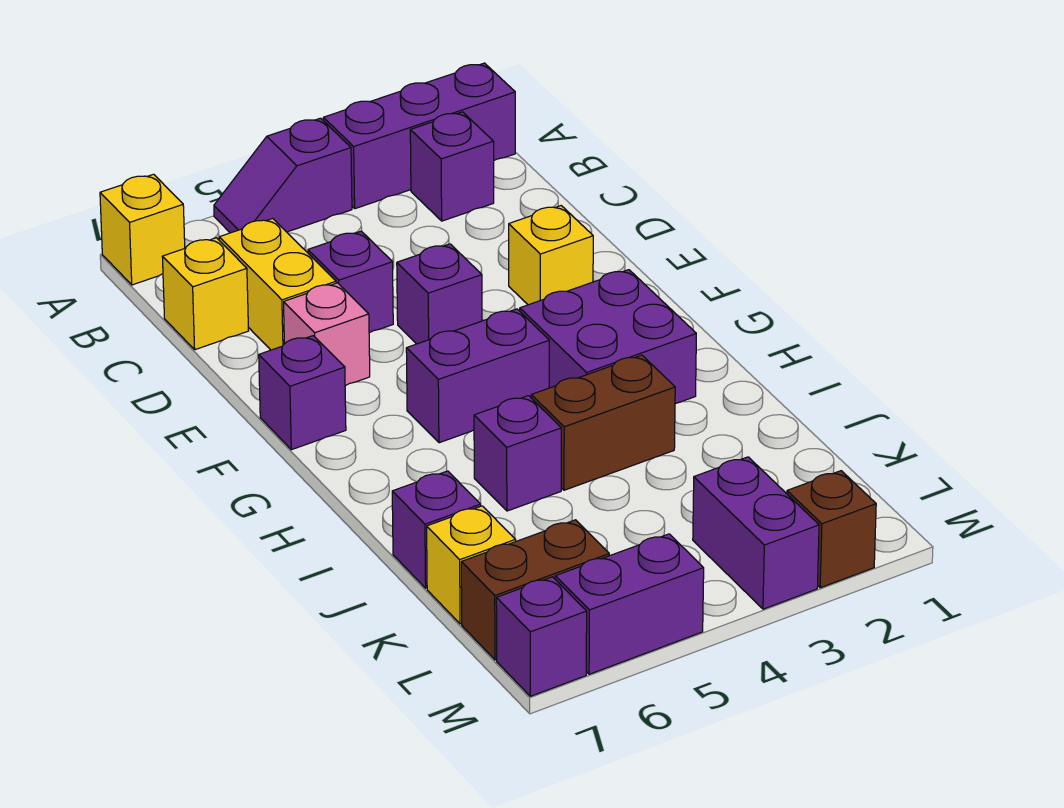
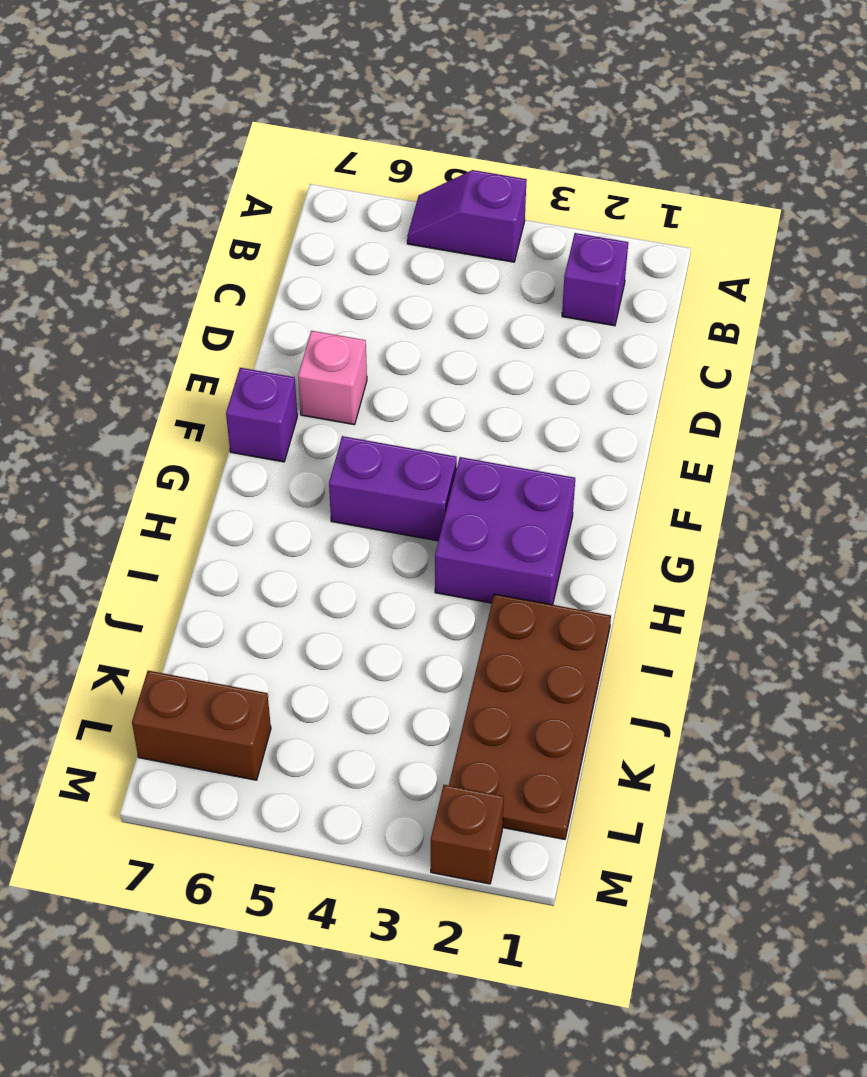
brown plate I1:L2 level 1 -> none
none -> purple brick A1:A3 level 1
none -> yellow brick A7 level 1
none -> yellow brick C6:D6 level 1

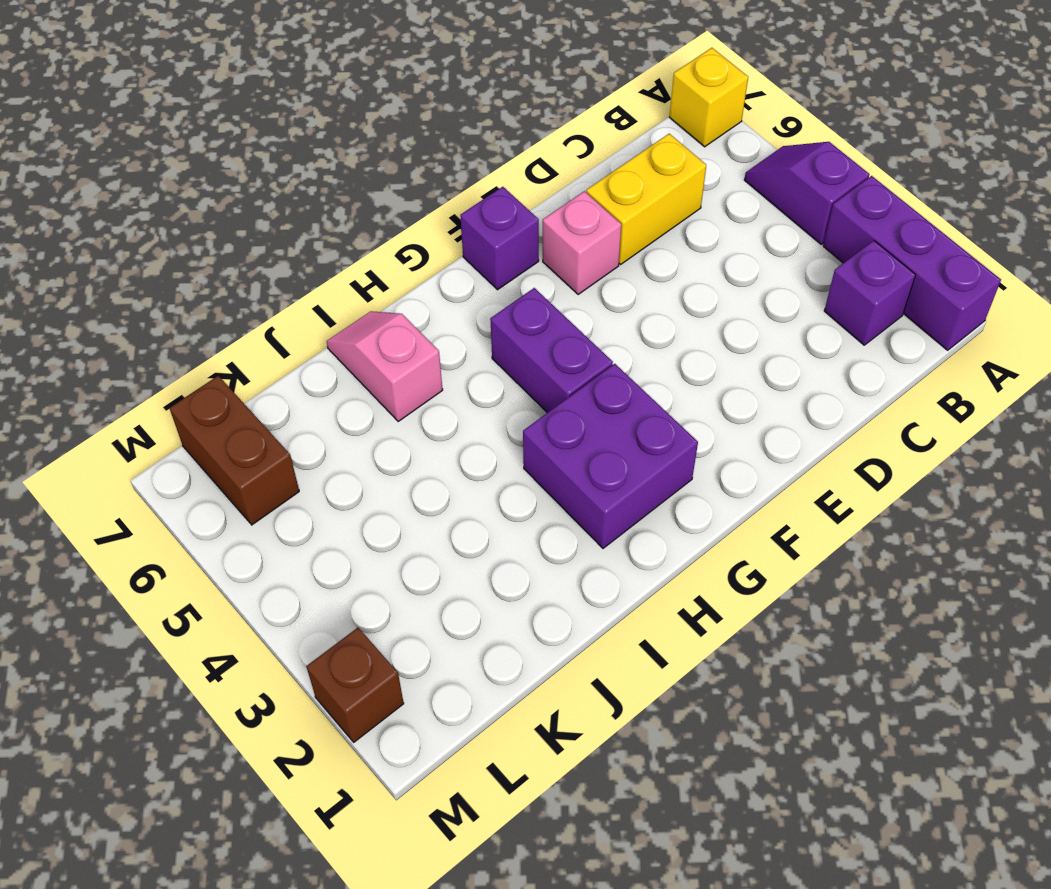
pink slope I6:I7 level 1 top 6 -> none
none -> yellow brick C7 level 1
none -> purple brick D5 level 1
none -> yellow brick E2 level 1

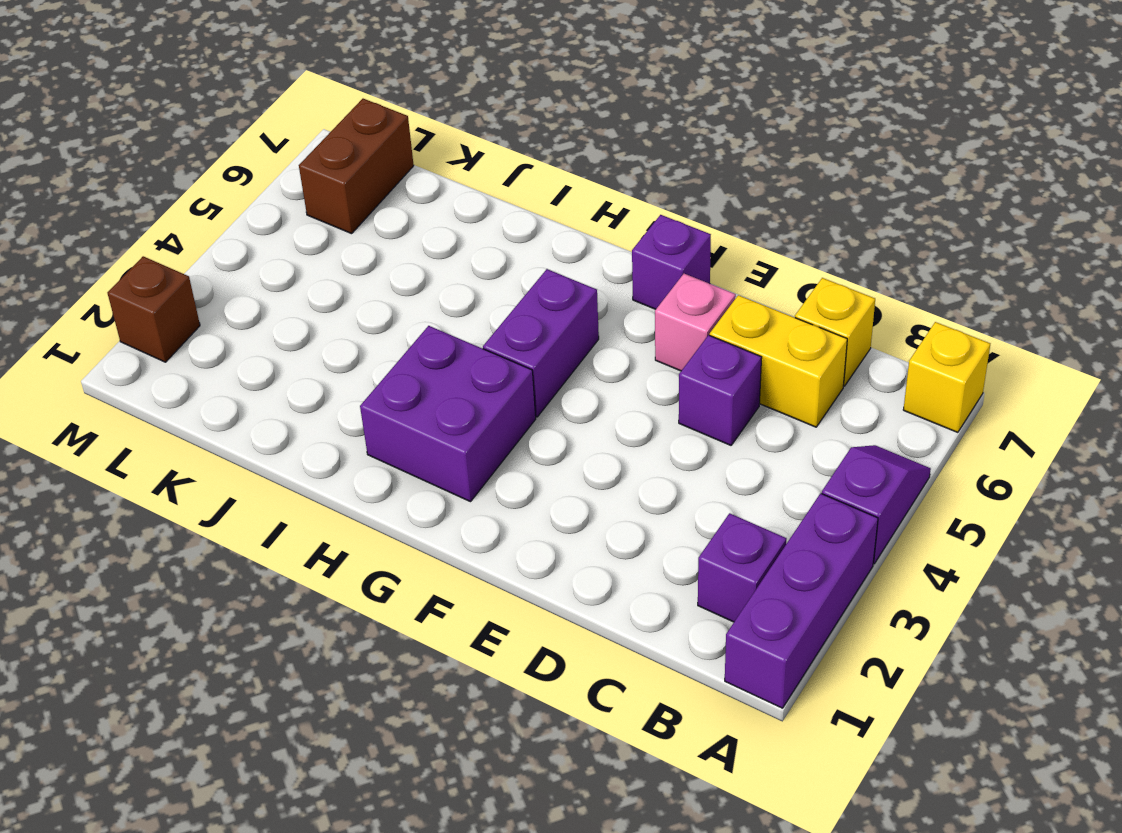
none -> yellow brick E2 level 1
none -> purple brick E4 level 1
none -> brown brick I3:I4 level 1

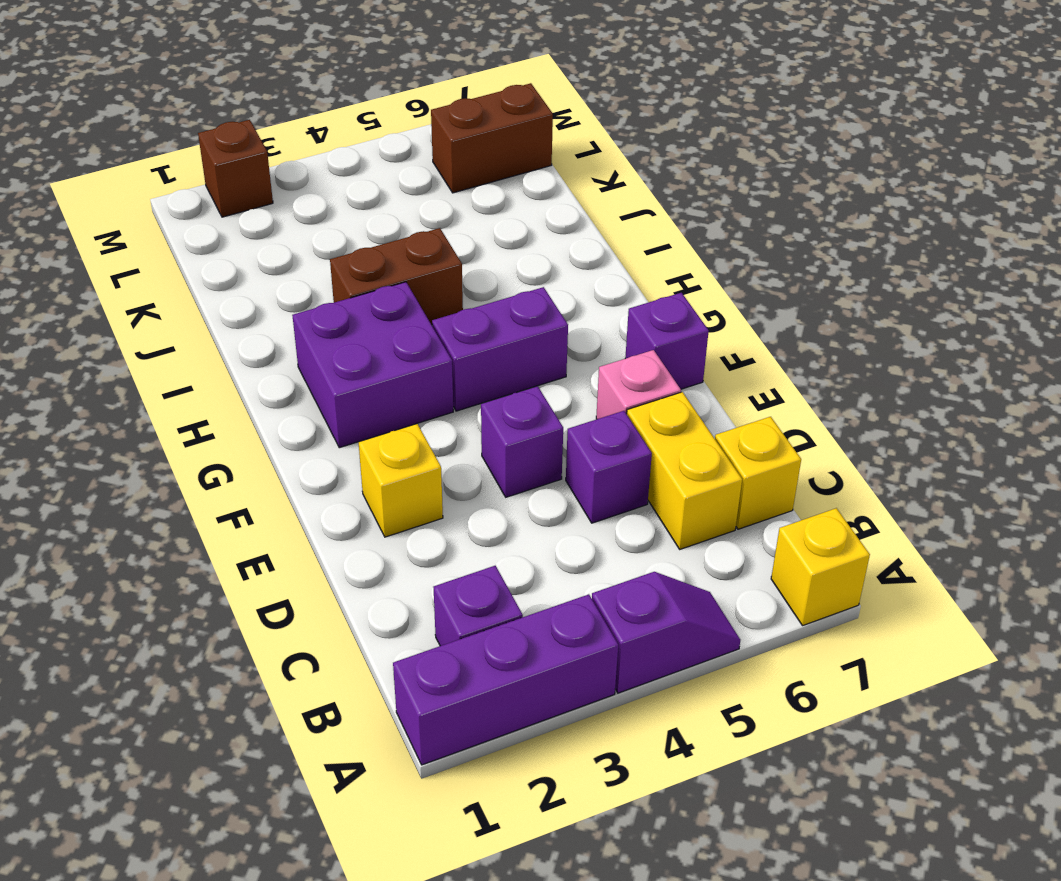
none -> purple brick I5 level 1
none -> purple brick J7 level 1
none -> yellow brick K7 level 1

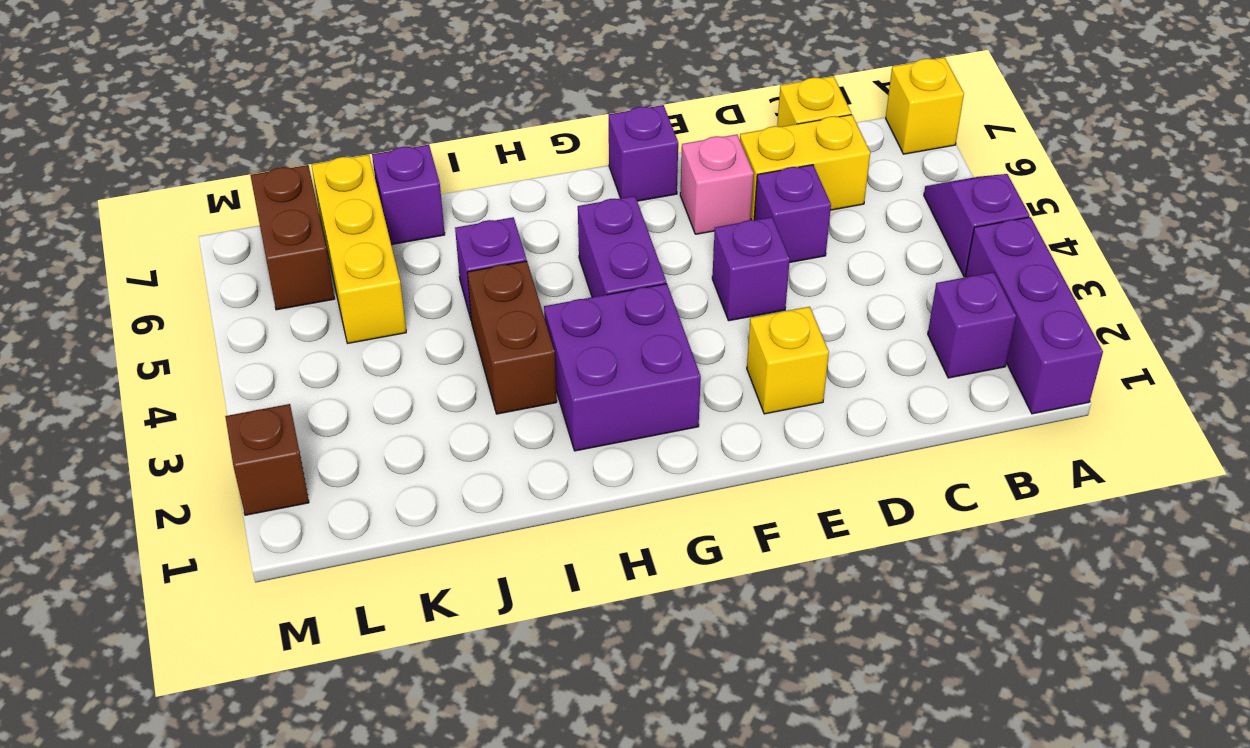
yellow brick K5:K7 level 1 -> yellow brick K7 level 1
none -> purple brick L3:M3 level 1
none -> purple brick M5:M6 level 1
none -> purple brick M7 level 1

